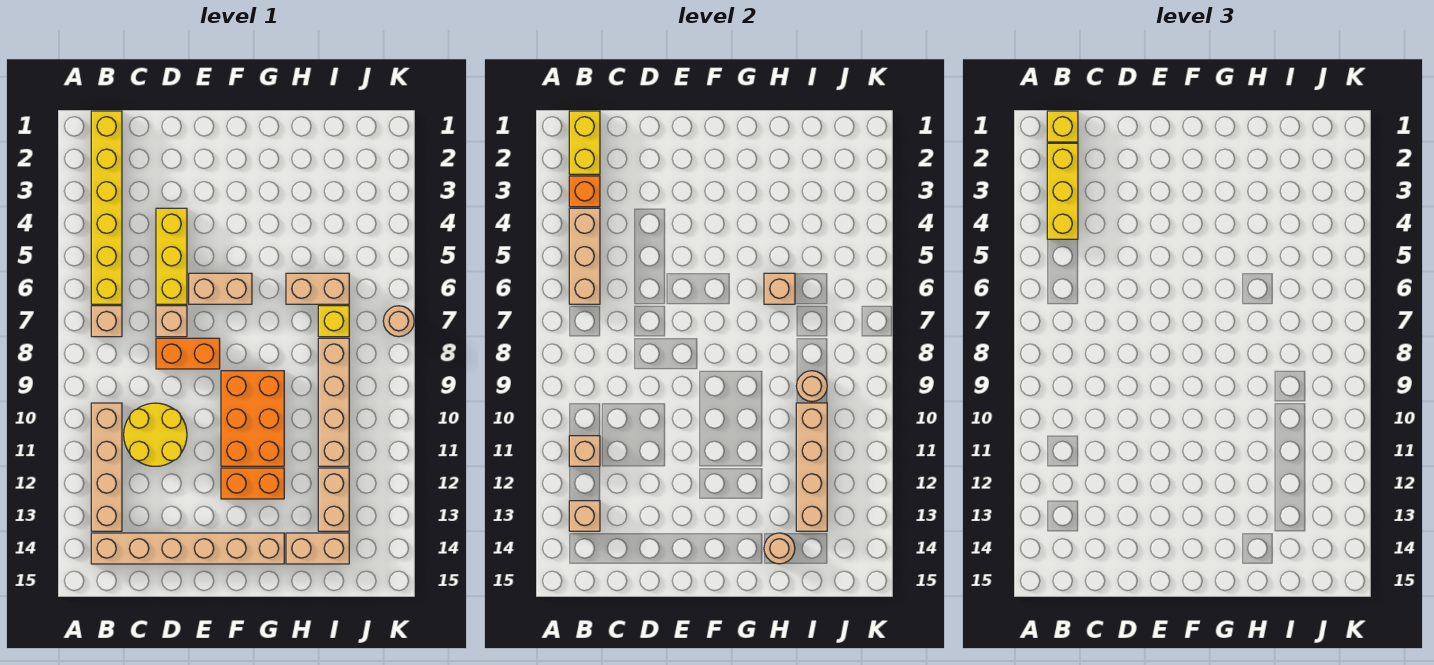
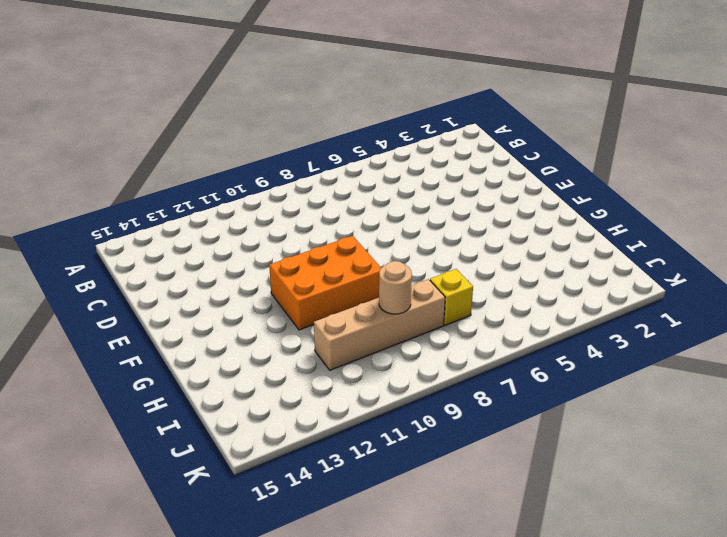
none -> yellow brick B1:B6 level 1
none -> tan brick B7 level 1
none -> tan brick B10:B13 level 1

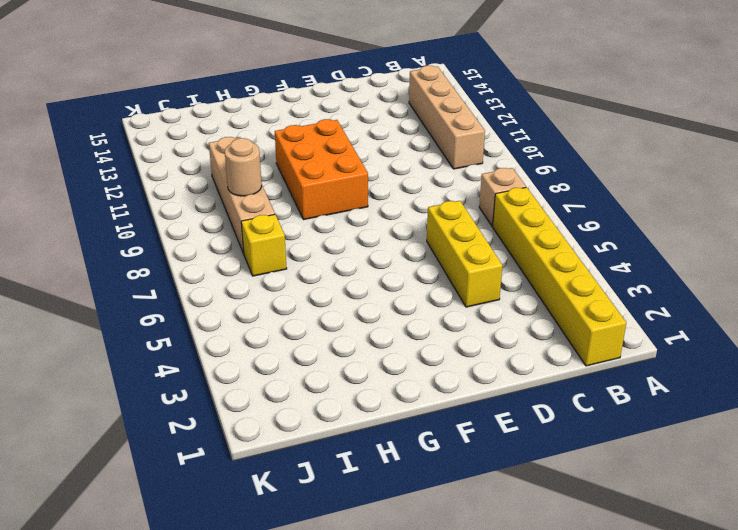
none -> tan brick B14:G14 level 1
none -> yellow round brick C10:D11 level 1
none -> tan brick D7 level 1

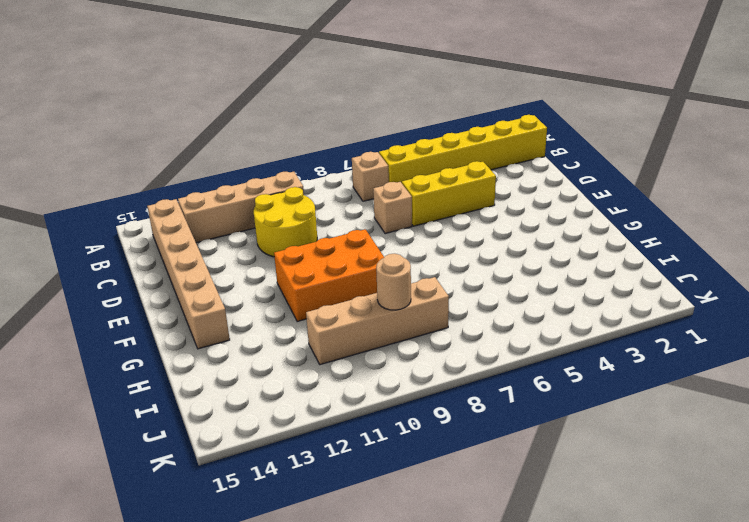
none -> orange brick D8:E8 level 1
none -> tan brick E6:F6 level 1
none -> orange brick F12:G12 level 1

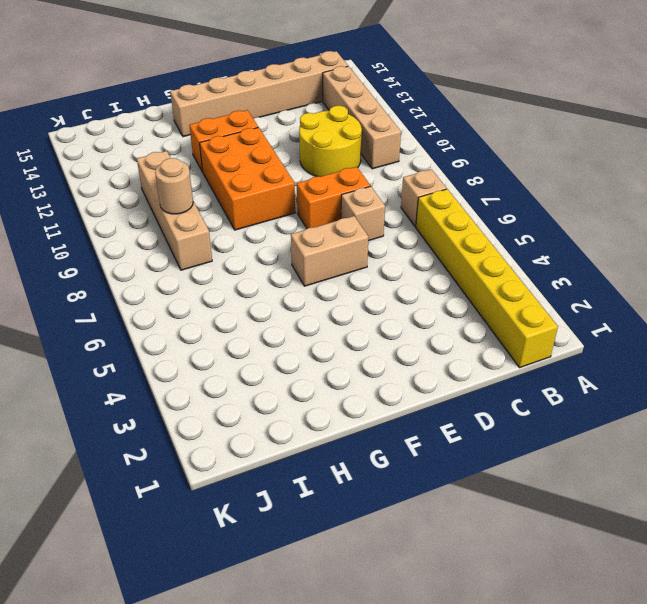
none -> yellow brick D4:D6 level 1
none -> tan brick H6:I6 level 1
none -> tan brick H14:I14 level 1

